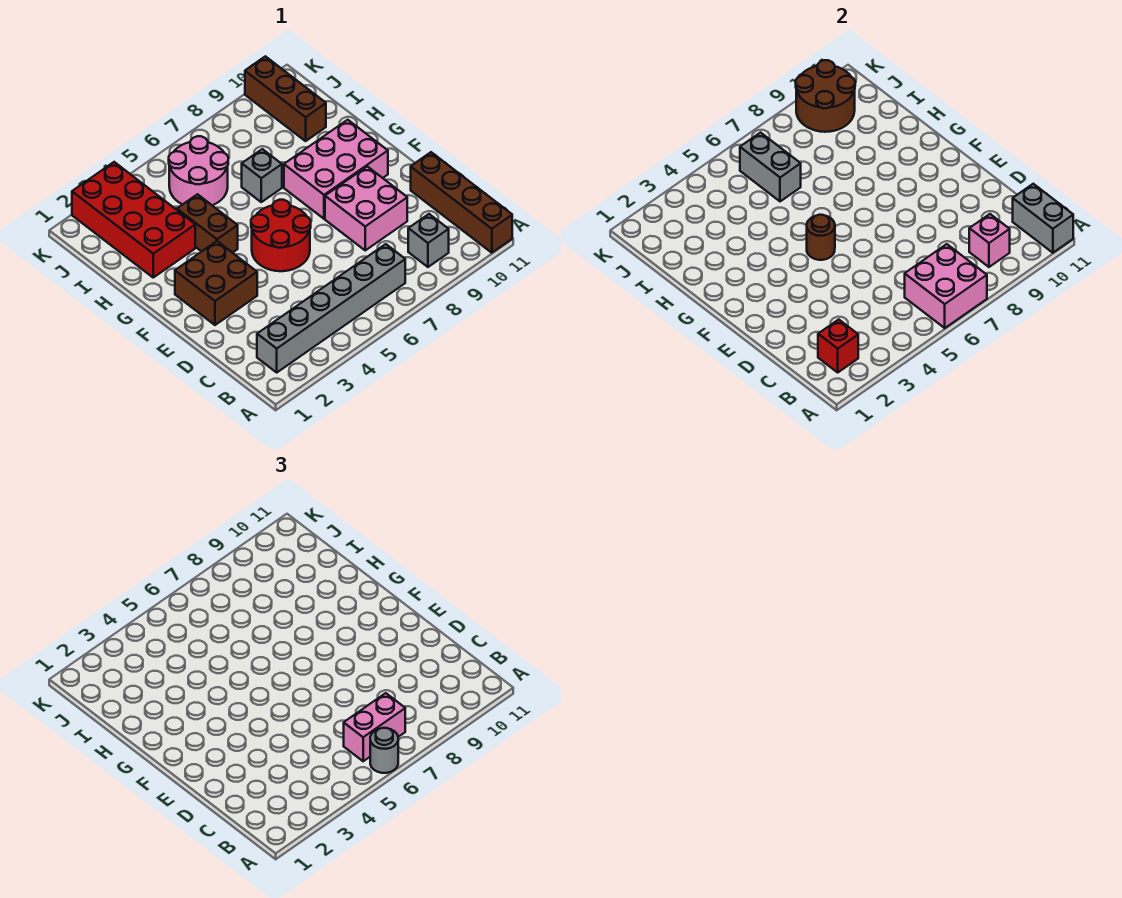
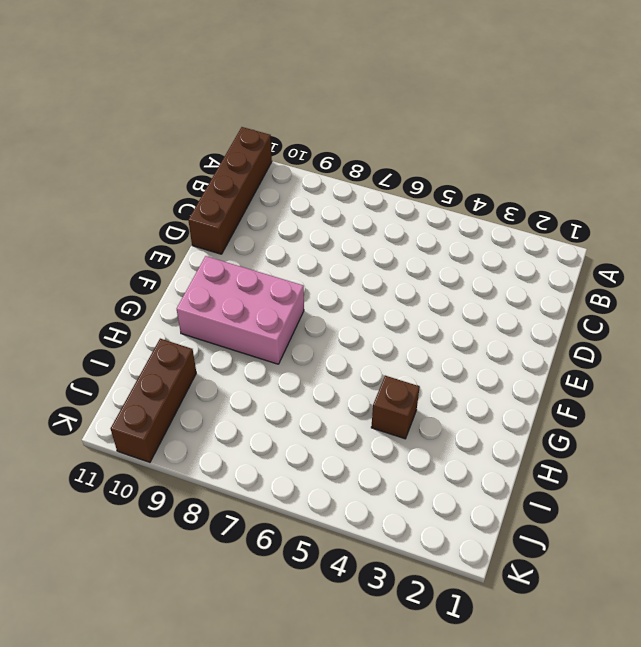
brown brick H4 level 1 -> brown brick G4:H4 level 1
none -> grey brick B2:B7 level 1
none -> grey brick B9 level 1
none -> pink brick D8:E9 level 1

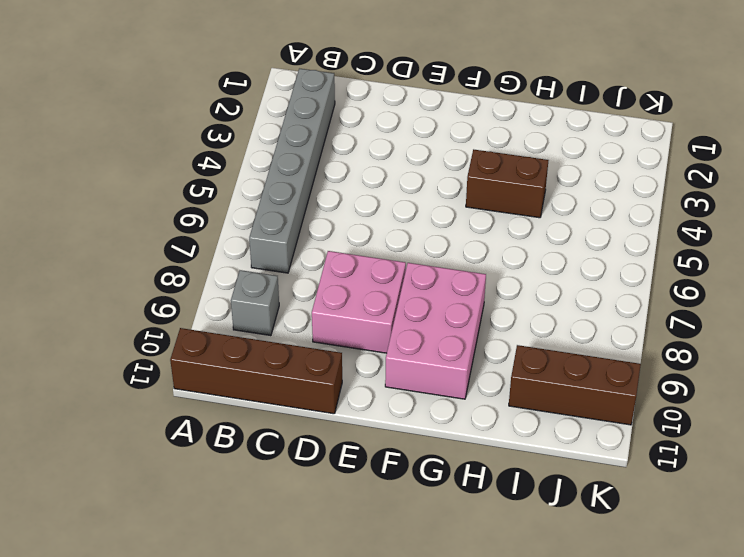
none -> brown brick E2:F3 level 1
none -> red round brick E5:F6 level 1
none -> red brick H2:K3 level 1

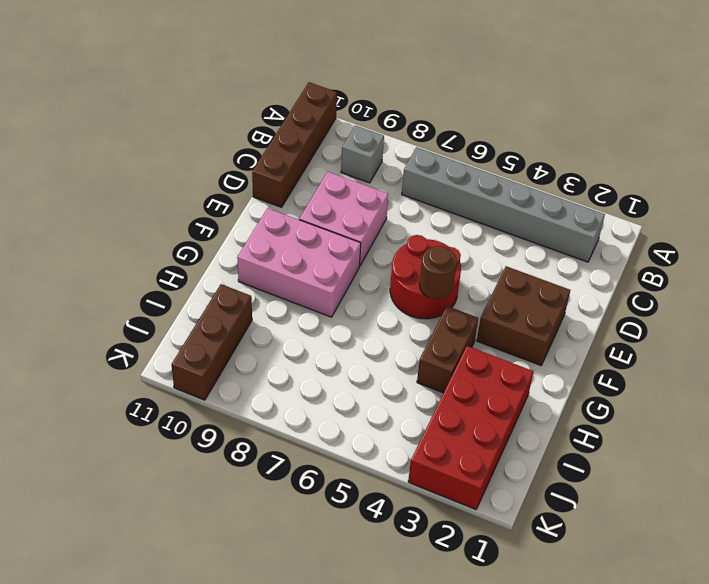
none -> grey brick H7 level 1
none -> pink round brick I5:J6 level 1
none -> pink brick A6:B7 level 2

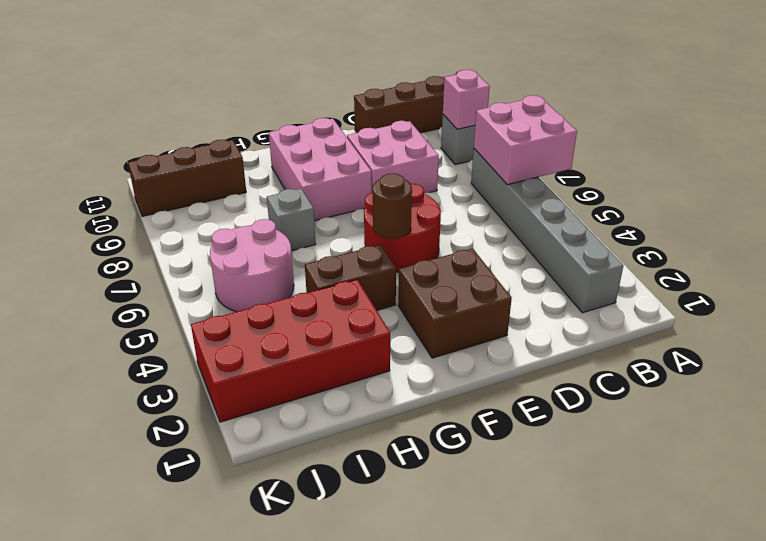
none -> grey brick A11:B11 level 2
none -> red brick B2 level 2
none -> grey brick I6:J6 level 2

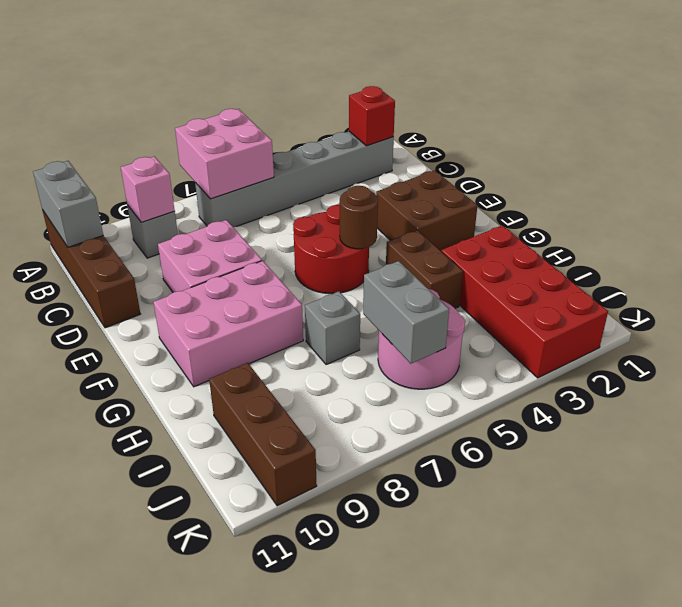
none -> brown round brick J9:K10 level 2
none -> grey round brick A6 level 3
none -> pink brick B6:B7 level 3

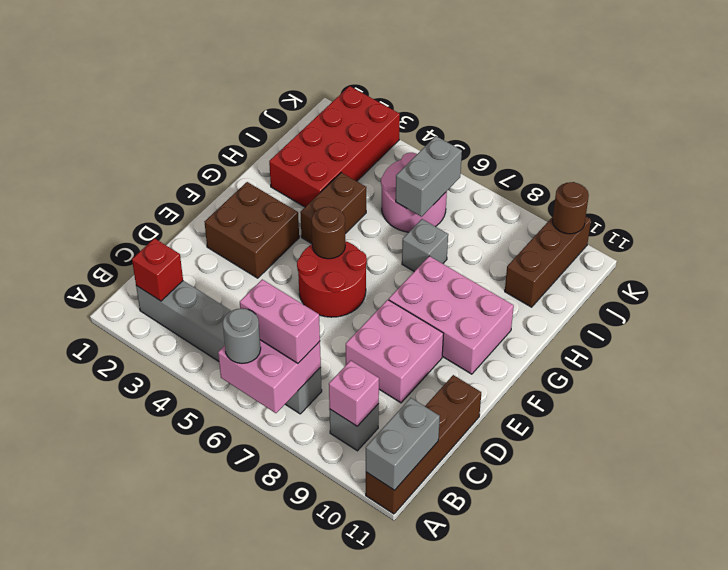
brown round brick K10 level 2 -> brown round brick J9:K10 level 2

